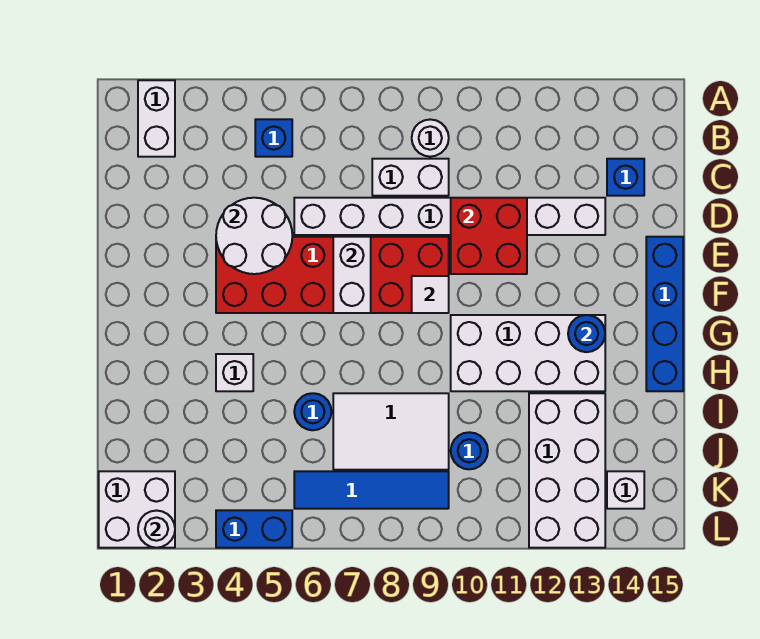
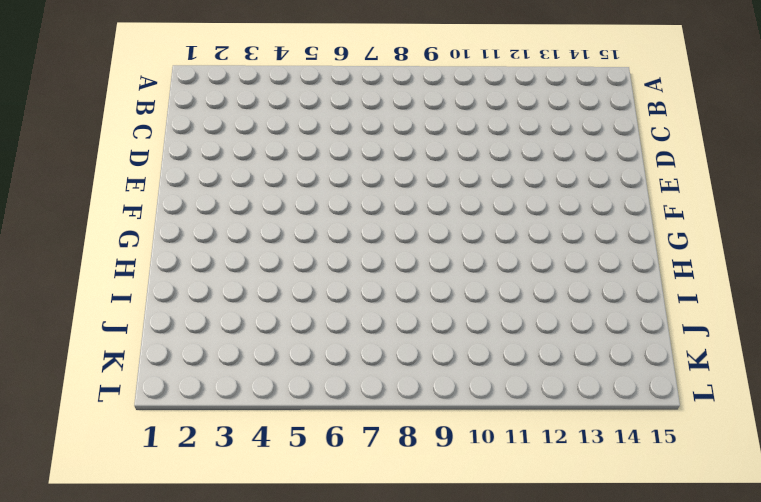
none -> white brick A2:B2 level 1
none -> blue brick B5 level 1
none -> white round brick B9 level 1

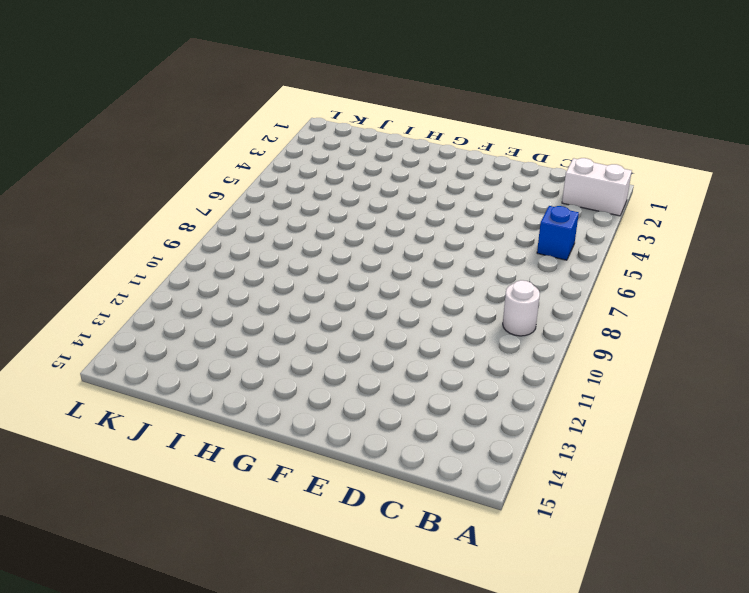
none -> white brick C8:C9 level 1
none -> blue brick C14 level 1
none -> white brick D6:D13 level 1

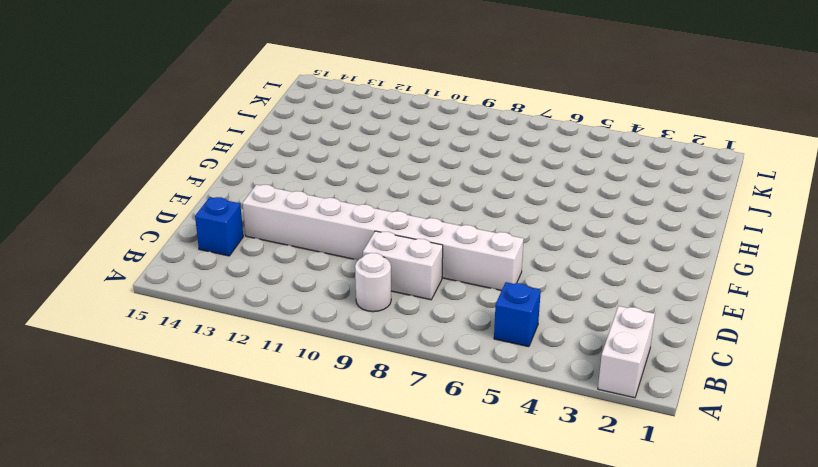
none -> red brick E4:F9 level 1
none -> blue brick E15:H15 level 1
none -> white brick G10:H13 level 1

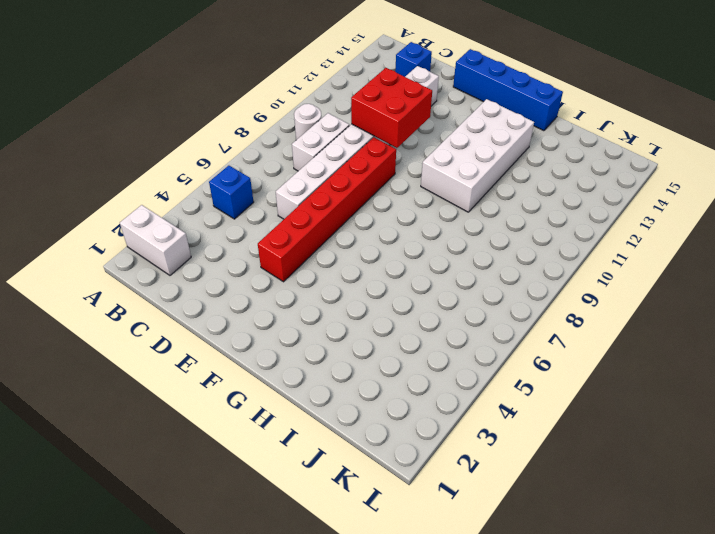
red brick E4:E9 level 1 -> red brick E4:F9 level 1
none -> white brick H4 level 1
none -> blue round brick I6 level 1
none -> white tile I7:J9 level 1

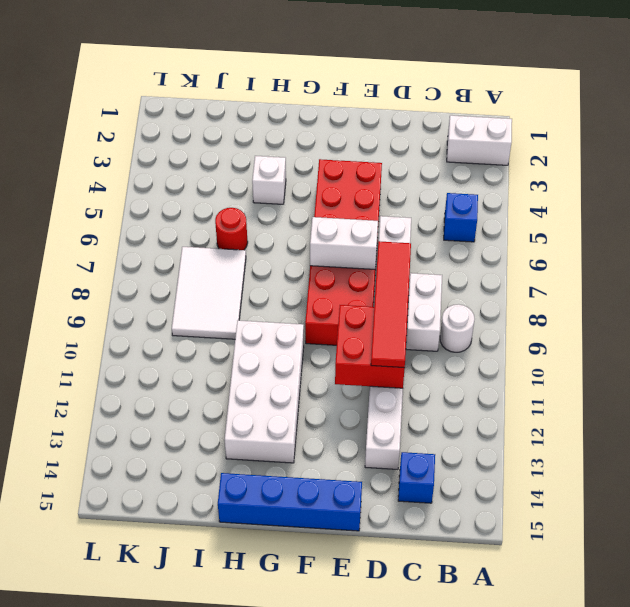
red tile D8:D11 level 3 -> none
red round brick I6 level 1 -> blue round brick I6 level 1
none -> white brick I12:L13 level 1
none -> blue round brick J10 level 1
none -> white brick K1:L2 level 1

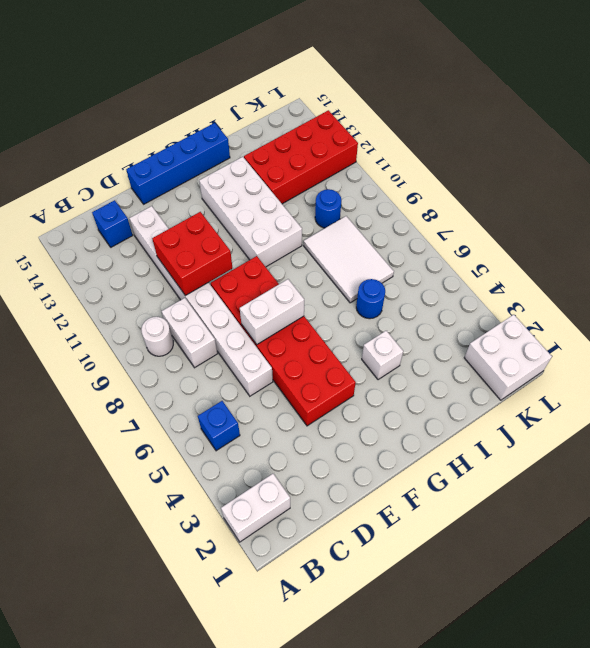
red brick I12:L13 level 1 -> white brick I12:L13 level 1
none -> blue tile K6:K9 level 1
none -> white brick K14 level 1
none -> blue brick L4:L5 level 1

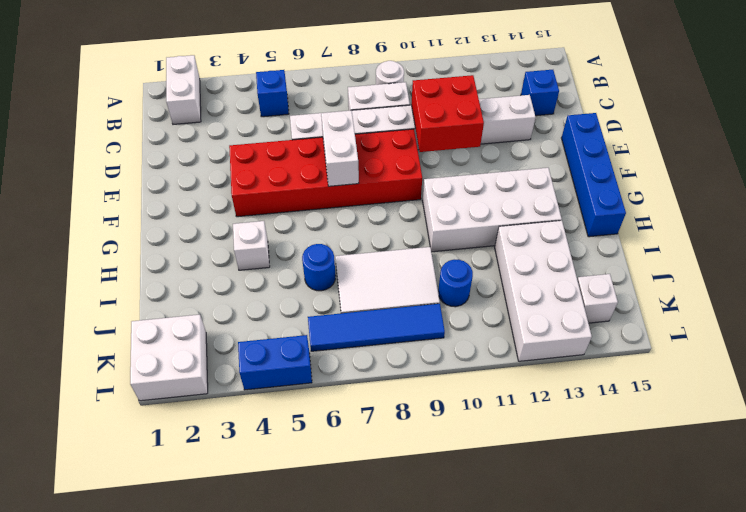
none -> white round brick D4:E5 level 2
none -> white tile F9 level 2
none -> blue round brick G13 level 2

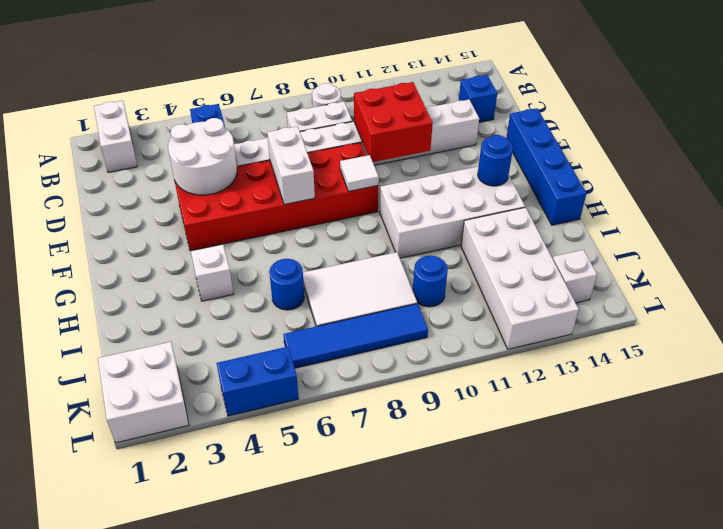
none -> white round brick L2 level 2

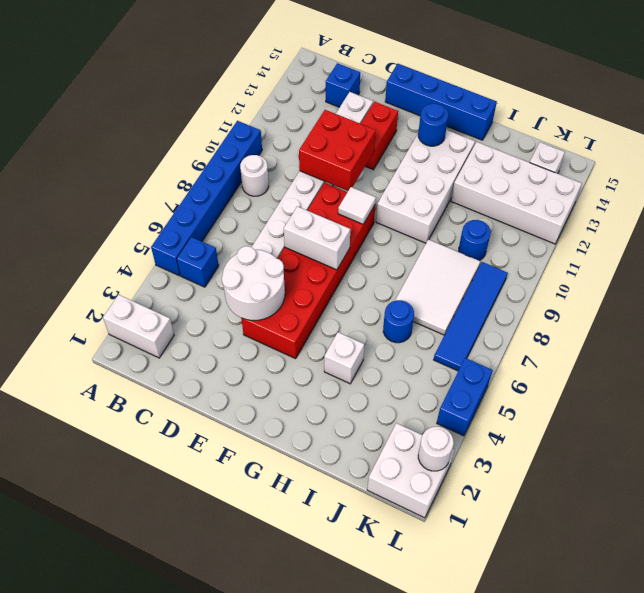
blue brick A5:A10 level 1 -> none
red brick E12:E13 level 1 -> none
none -> white brick C8:C9 level 1

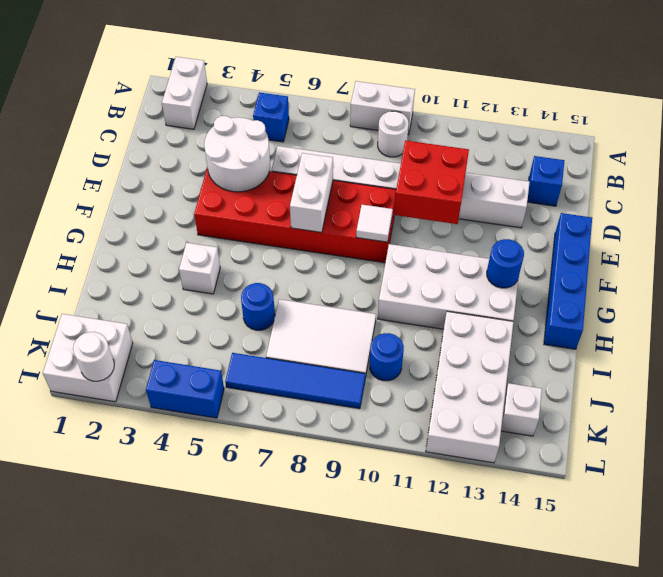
white brick A8:A9 level 1 -> white brick C8:C9 level 1

